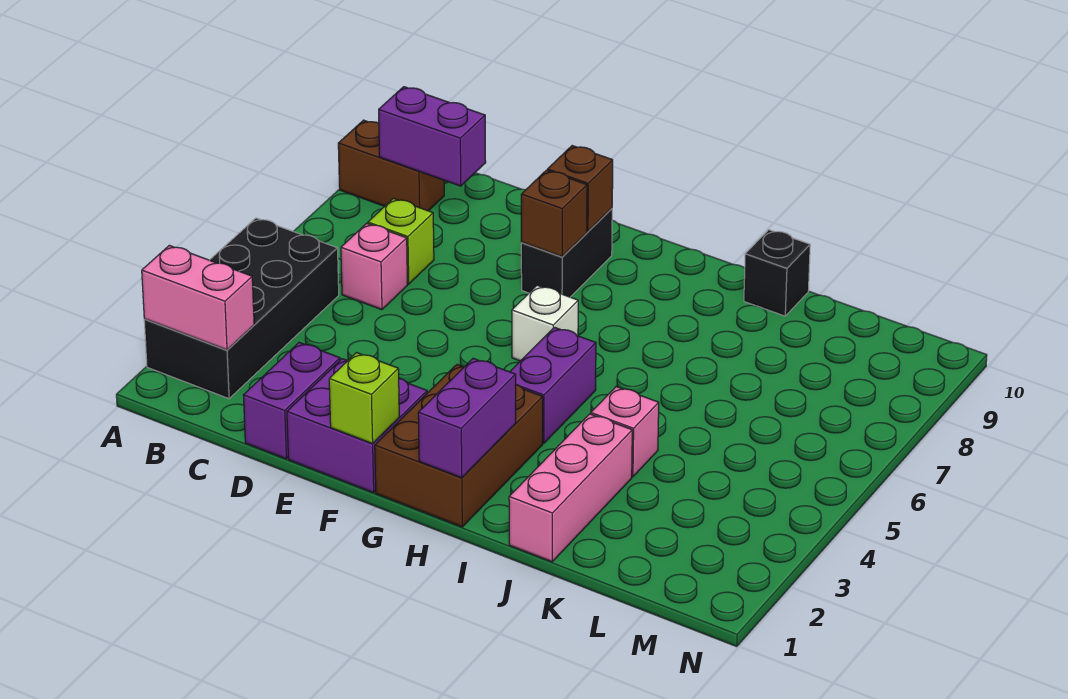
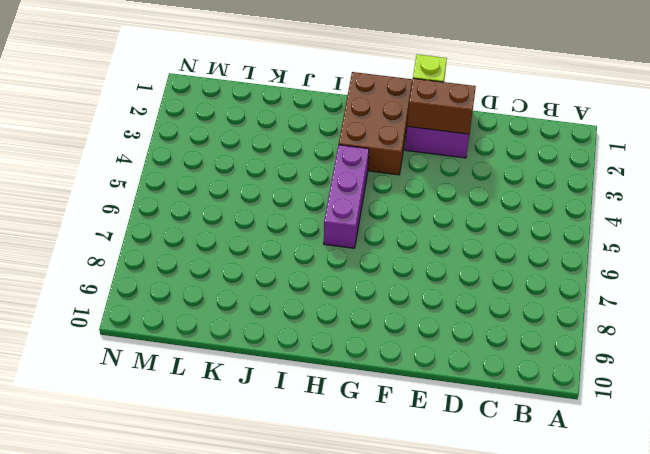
brown brick E2:F2 level 2 -> brown brick A9:B9 level 1
purple brick H4:H6 level 1 -> purple brick H4:H5 level 1
none -> black brick A2:B5 level 1
none -> pink brick C6 level 1
none -> lime brick C7 level 1

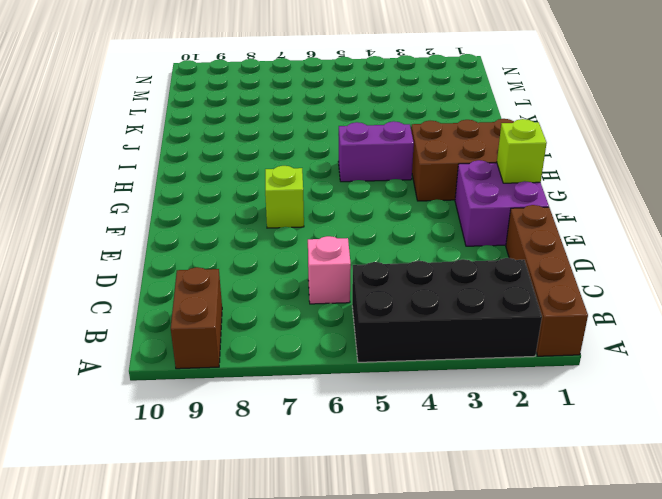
brown brick A1:D1 level 1 -> purple brick D1:D2 level 1
lime brick F7 level 1 -> lime brick C7 level 1
none -> black brick F8:F9 level 1
none -> white brick G6 level 1
none -> pink brick J1:J3 level 1

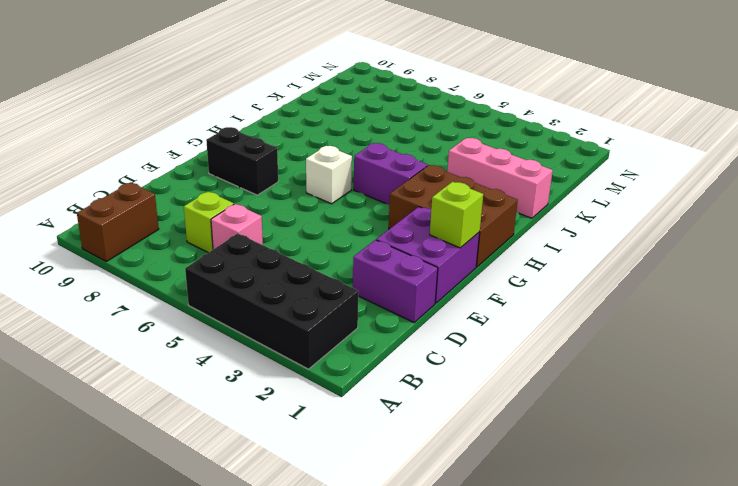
none -> pink brick J4 level 1
none -> black brick J10 level 1
none -> pink brick A2:B2 level 2

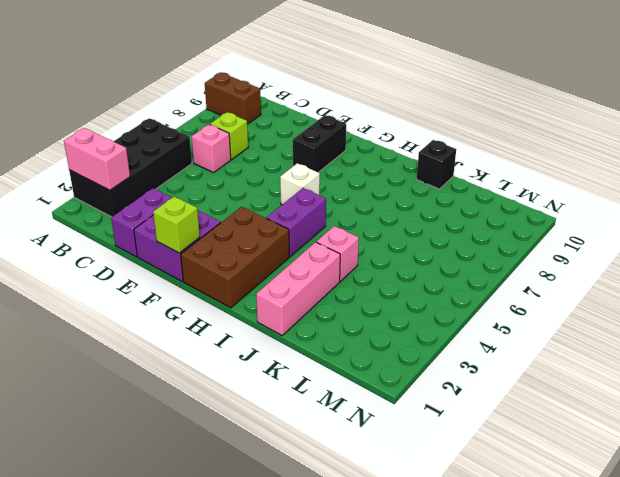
none -> purple brick B9:C9 level 2
none -> brown brick F8 level 2
none -> brown brick F9 level 2

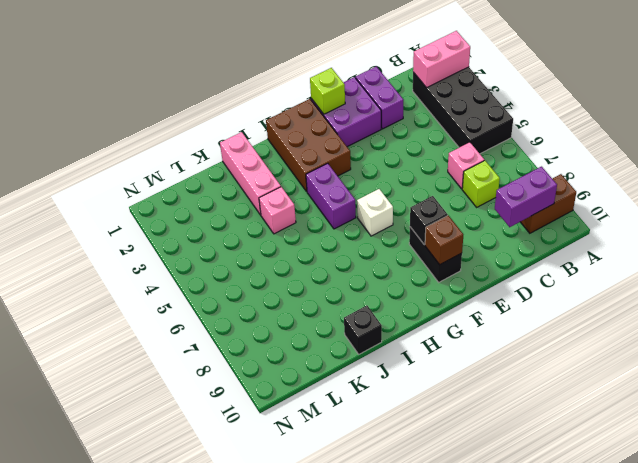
black brick F8 level 2 -> brown brick F8 level 2
none -> purple brick H1:H2 level 2

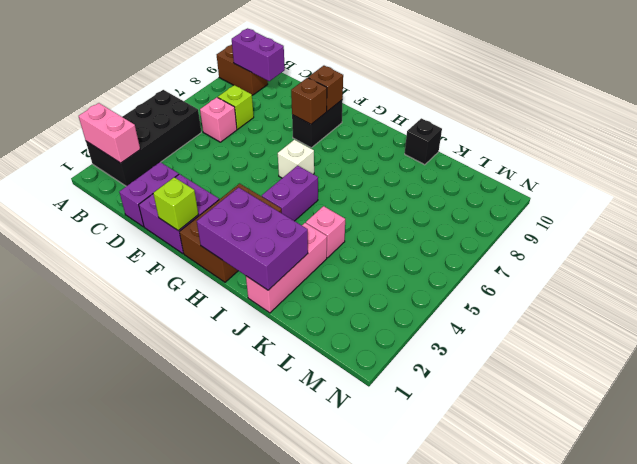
purple brick H1:J2 level 2 -> purple brick H1:H2 level 2

